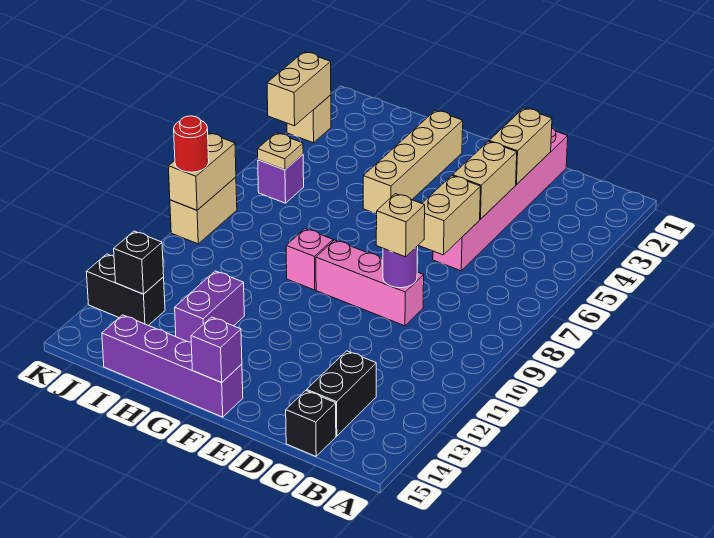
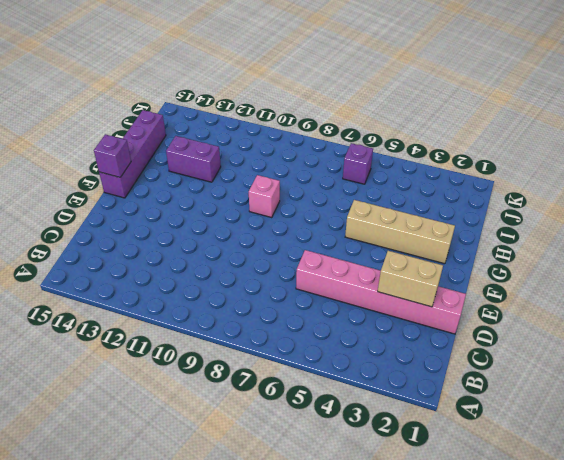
none -> black brick C13:C14 level 1
none -> black brick C15 level 1
none -> pink brick D9:F9 level 1

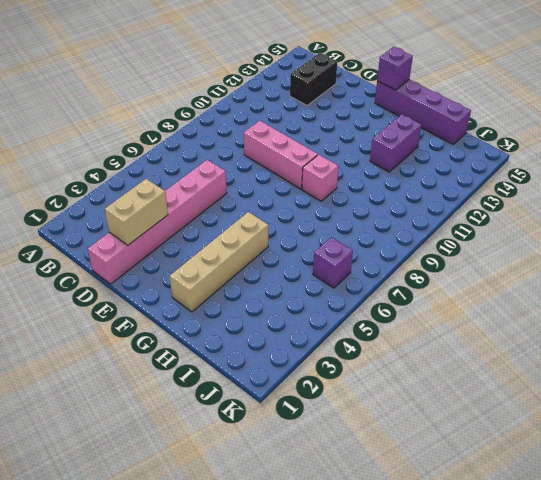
none -> black brick C15 level 1
none -> black brick J13:K13 level 1
none -> tan brick K3 level 1

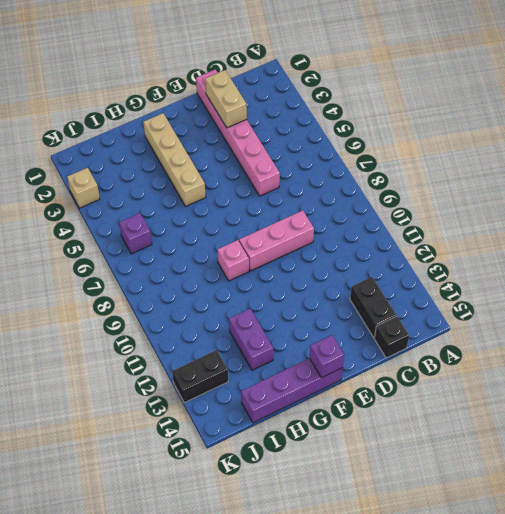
none -> tan brick K8:K9 level 1
none -> tan brick D4:D5 level 2
none -> tan brick D6:D7 level 2

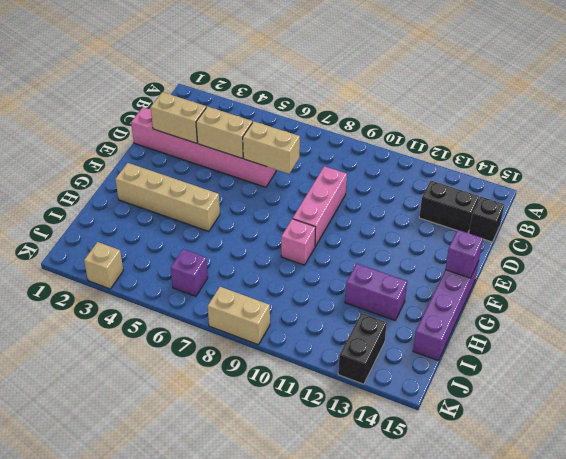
none -> purple round brick D9 level 2
none -> tan plate J6 level 2
none -> black brick J13 level 2

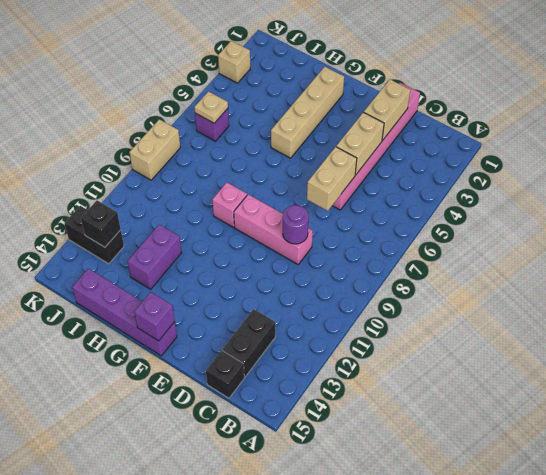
none -> tan brick K3:K4 level 2
none -> tan brick K8:K9 level 2
none -> tan brick D9 level 3

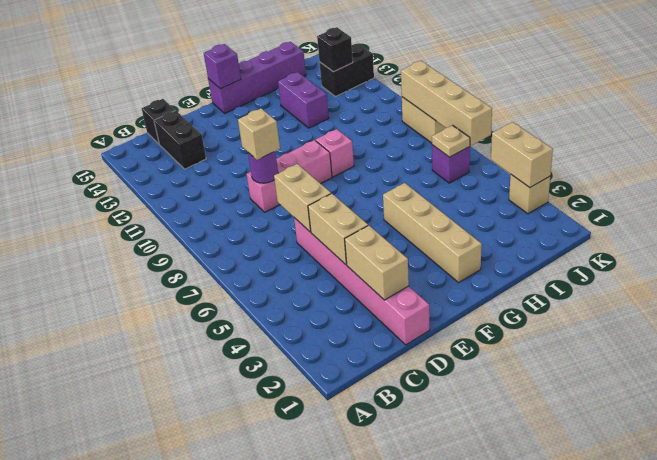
tan brick K6:K9 level 2 -> tan brick K8:K9 level 2
none -> red round brick K9 level 3

